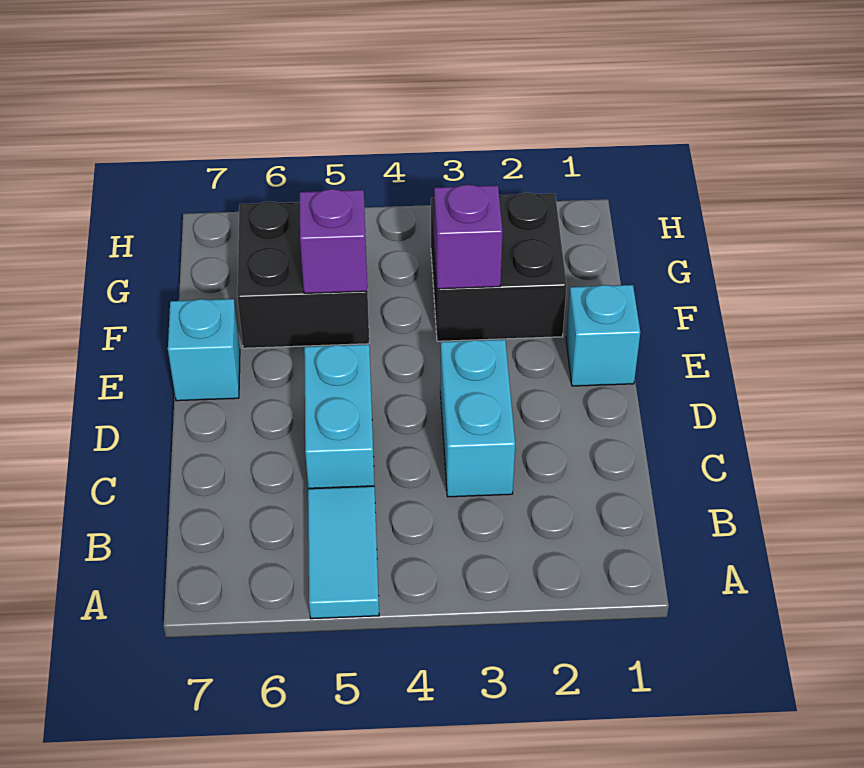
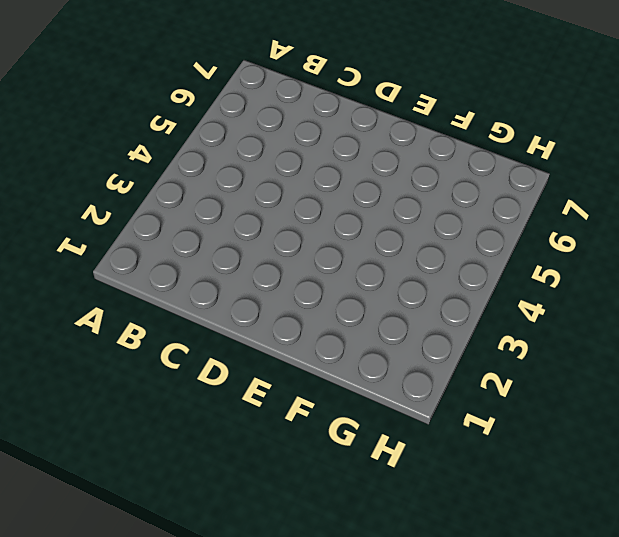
none -> cyan tile A5:B5 level 1
none -> cyan brick C3:D3 level 1

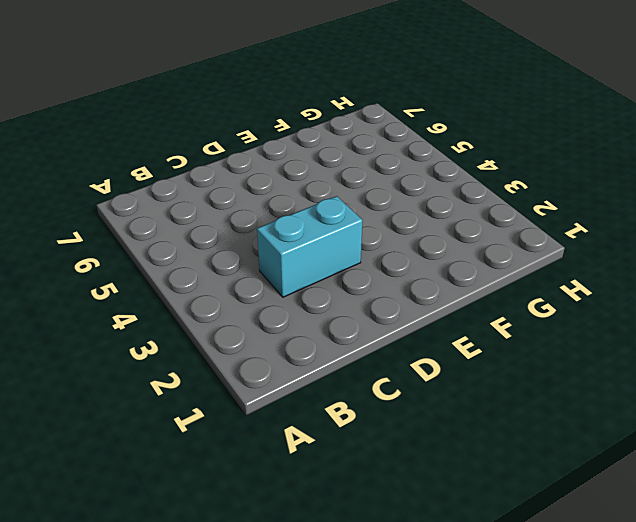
none -> cyan tile A5:B5 level 1
none -> cyan brick C5:D5 level 1

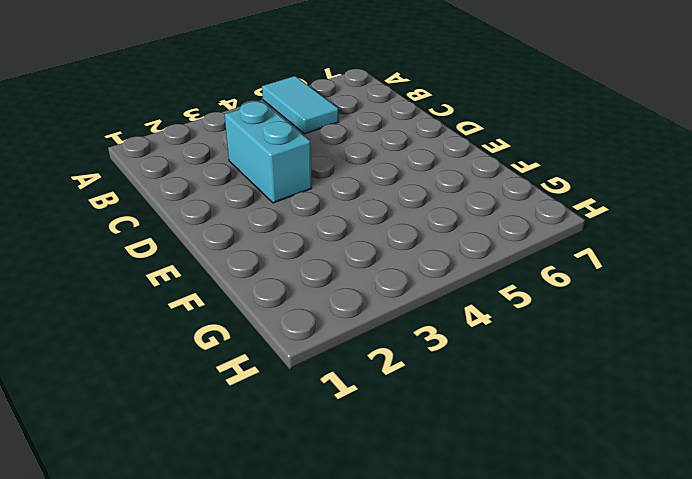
none -> cyan brick C5:D5 level 1
none -> cyan brick E1 level 1

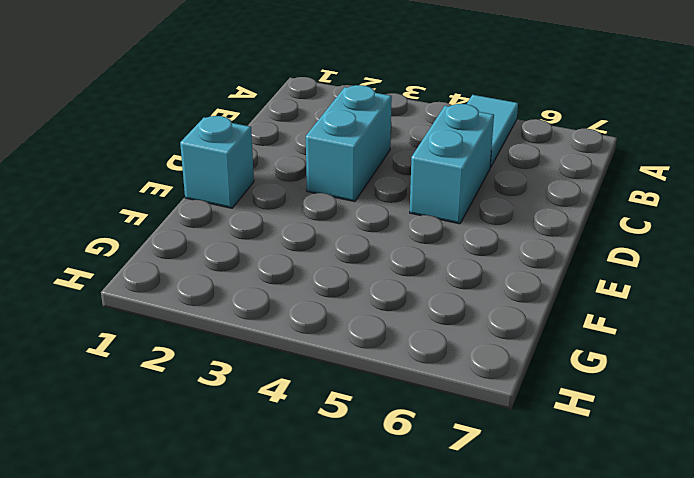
none -> cyan brick E7 level 1
none -> black brick F2:G3 level 1

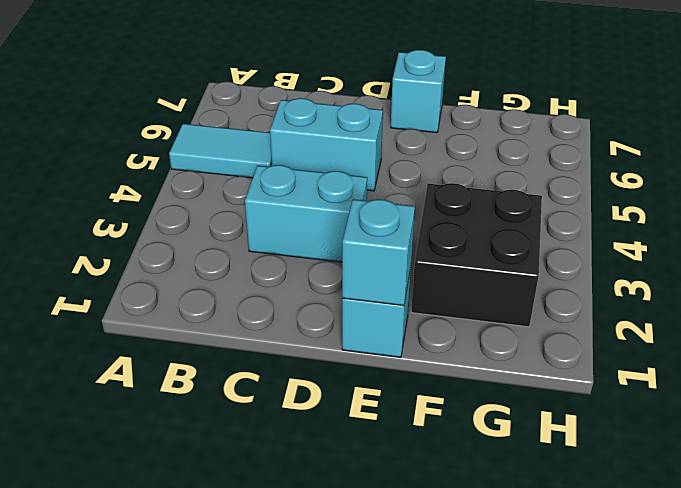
cyan brick E1 level 2 -> none
none -> black brick F5:G6 level 1
none -> purple brick F3 level 2

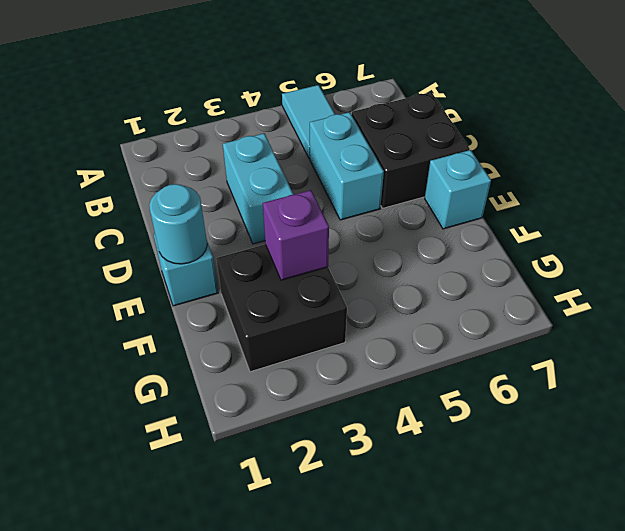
black brick C6:D7 level 1 -> black brick F5:G6 level 1
cyan round brick E1 level 2 -> none
none -> purple brick F5 level 2

